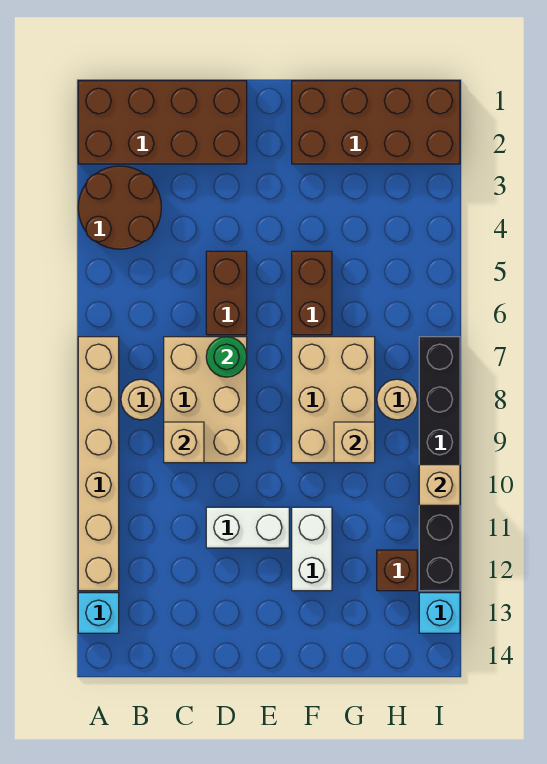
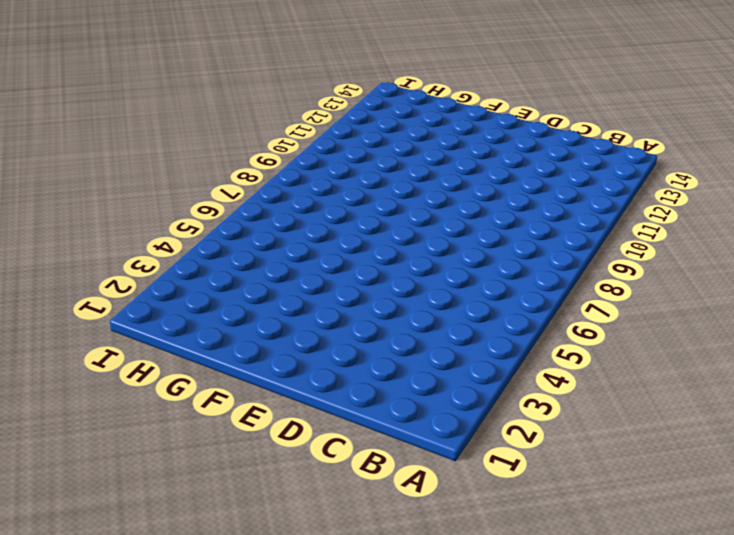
none -> brown brick A1:D2 level 1
none -> brown round brick A3:B4 level 1
none -> tan brick A7:A12 level 1

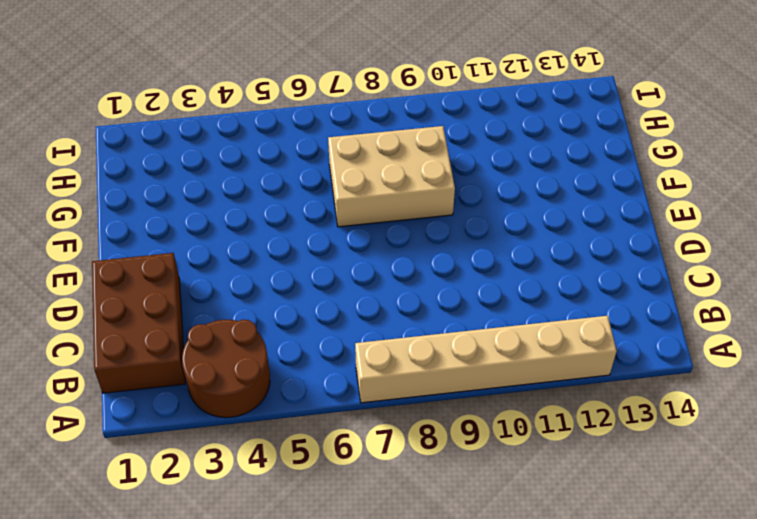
brown brick B1:D2 level 1 -> brown brick A1:D2 level 1
none -> cyan brick A13 level 1
none -> tan round brick B8 level 1
none -> tan brick C7:D9 level 1

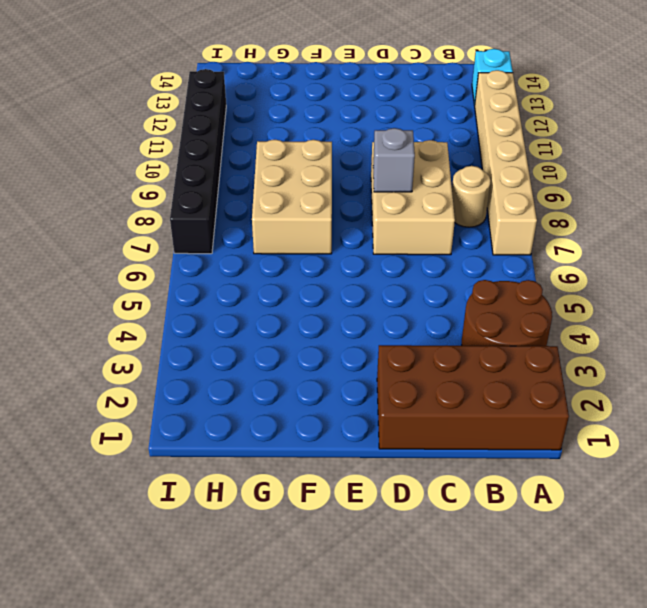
grey brick D8 level 2 -> none
none -> brown brick D5:D6 level 1
none -> white brick D11:E11 level 1
none -> brown brick F1:I2 level 1

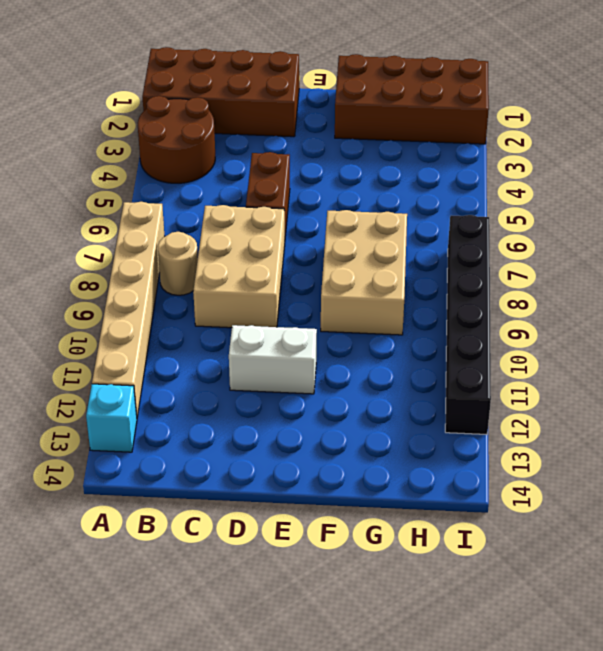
none -> brown brick F5:F6 level 1
none -> white brick F11:F12 level 1
none -> tan round brick H8 level 1

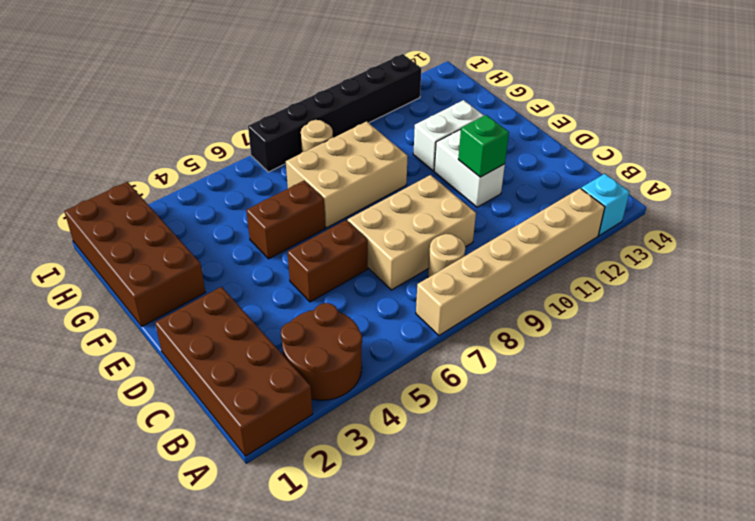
green brick D11 level 2 -> none
none -> brown brick H12 level 1
none -> cyan brick I13 level 1
none -> tan brick C9 level 2

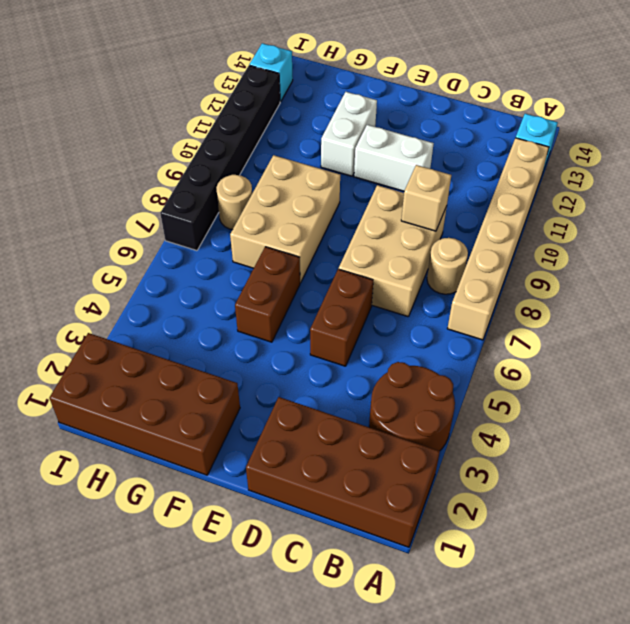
none -> brown brick H12 level 1
none -> green round brick D7 level 2
none -> tan brick G9 level 2

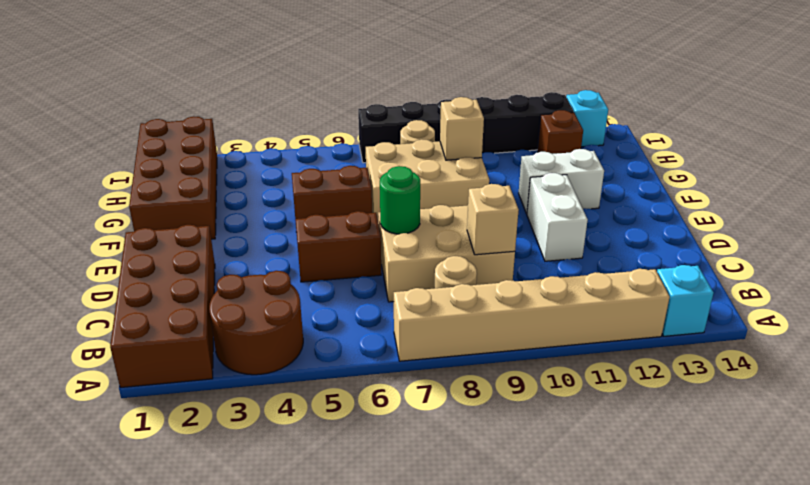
none -> tan brick I10 level 2

